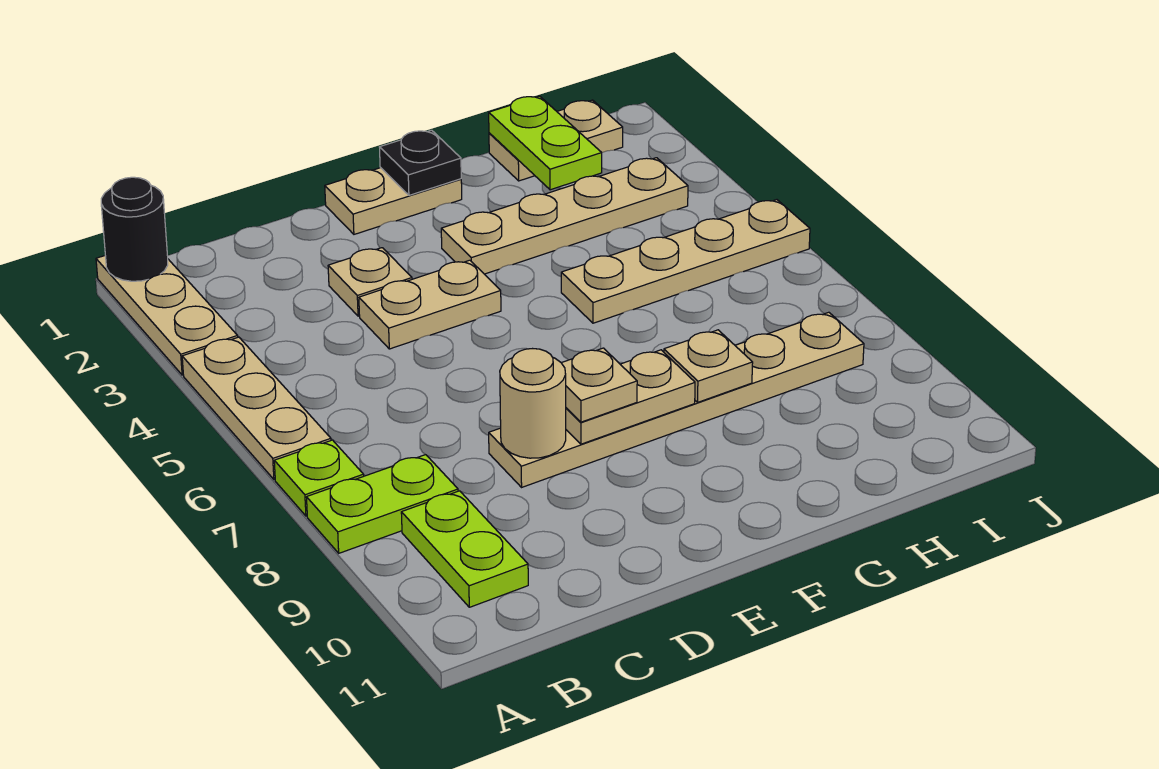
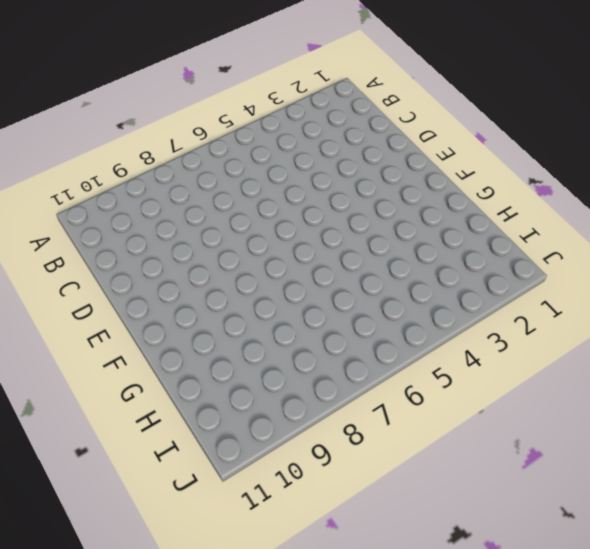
none -> tan plate A1:A3 level 1
none -> tan plate A4:A6 level 1
none -> lime plate A7 level 1

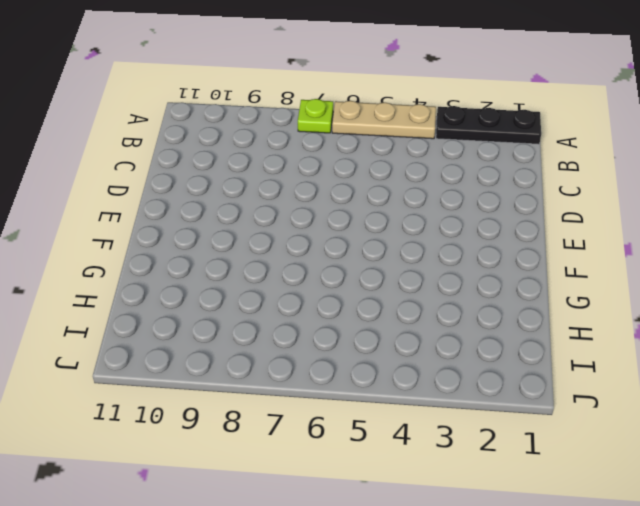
black plate A1:A3 level 1 -> tan plate A1:A3 level 1
none -> lime plate A8:B8 level 1
none -> lime plate B9:B10 level 1
none -> tan plate D3 level 1

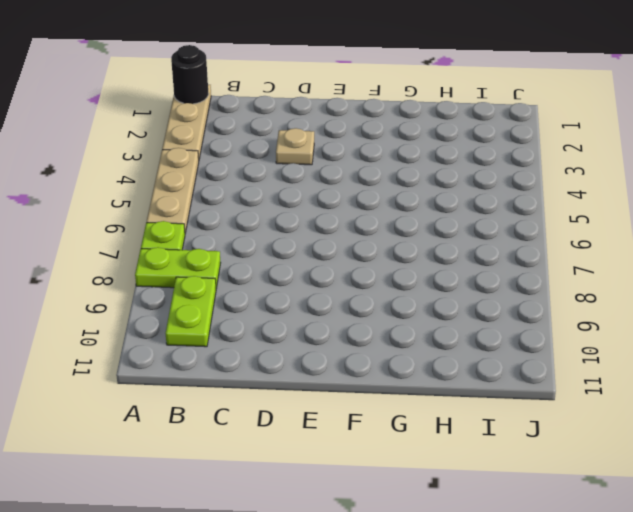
none -> tan plate D4:E4 level 1
none -> tan plate D8:I8 level 1
none -> tan plate E1:F1 level 1

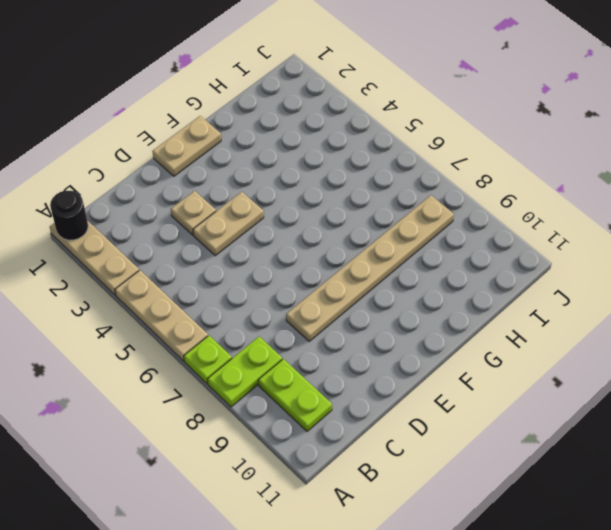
none -> tan plate F3:I3 level 1
none -> tan plate G5:J5 level 1
none -> tan plate H1:I1 level 1

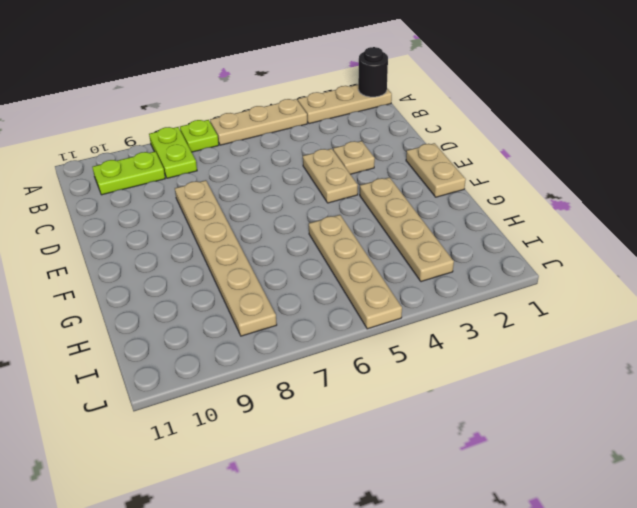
none -> tan plate H1:I1 level 1
none -> tan round brick D8 level 2
none -> tan plate E8:F8 level 2

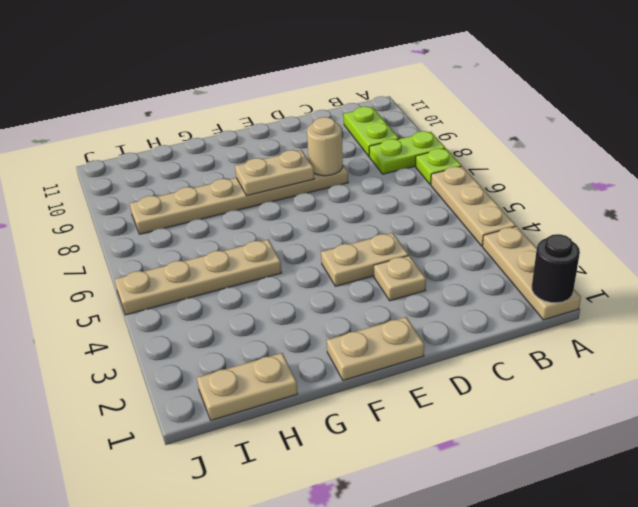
none -> tan plate F3:I3 level 1
none -> black plate F1 level 2
none -> tan plate G8 level 2

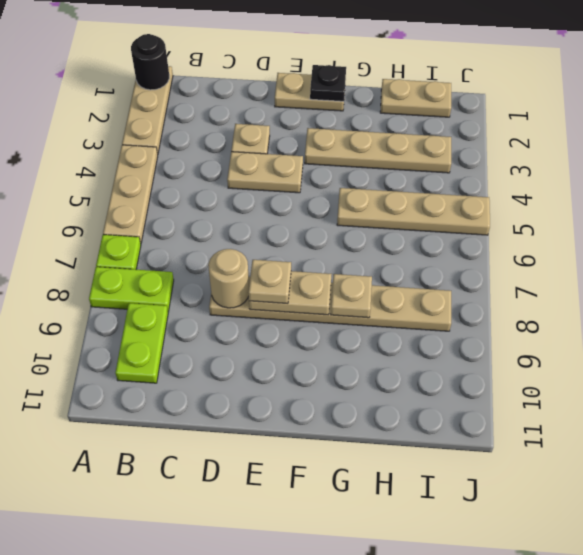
none -> lime plate H1:H2 level 2

